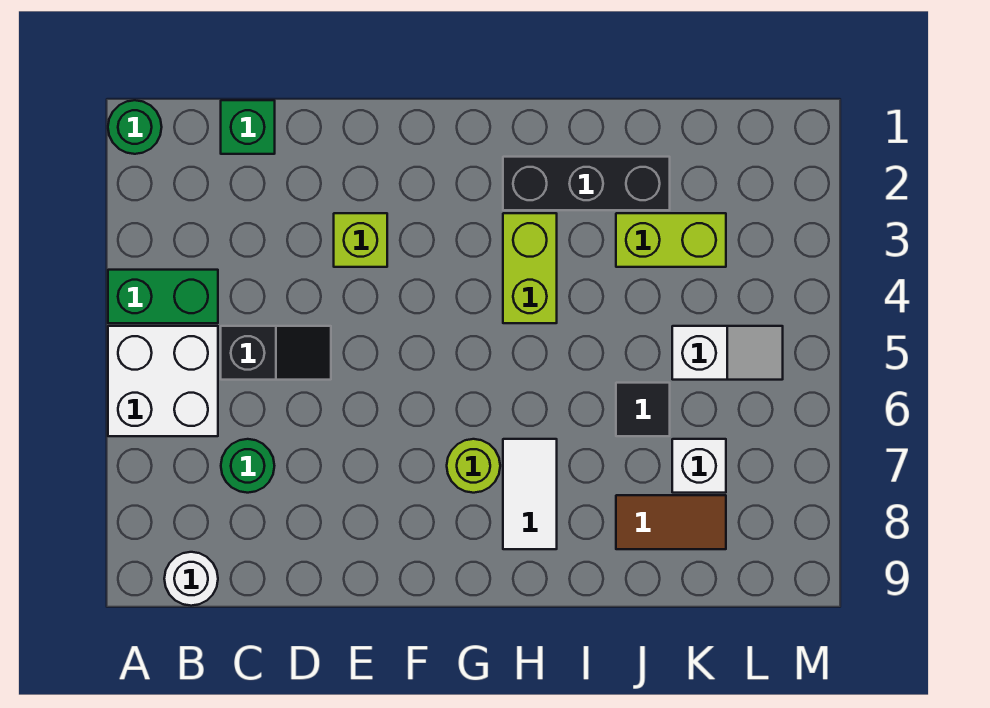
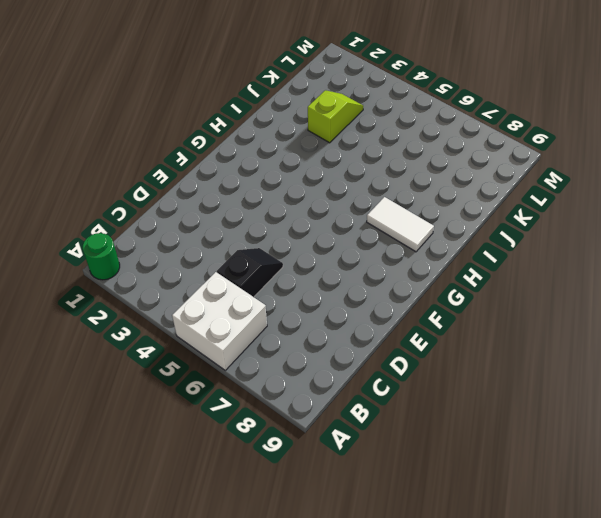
lime slope J3:K3 level 1 top J -> lime brick J3:K3 level 1
none -> green brick A4:B4 level 1
none -> white round brick B9 level 1
none -> green brick C1 level 1

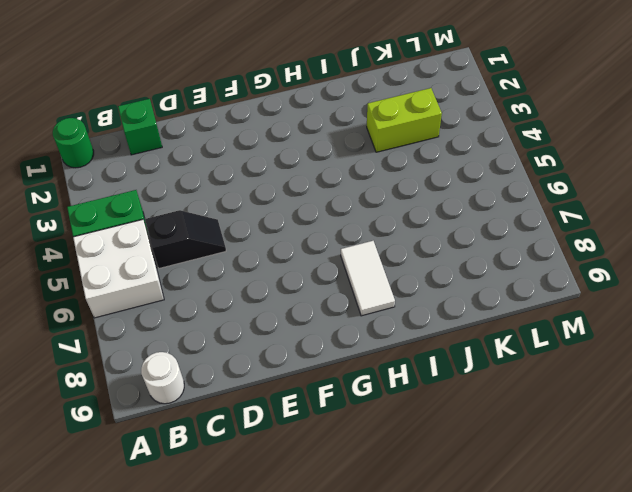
none -> green round brick C7 level 1
none -> lime brick E3 level 1
none -> lime round brick G7 level 1

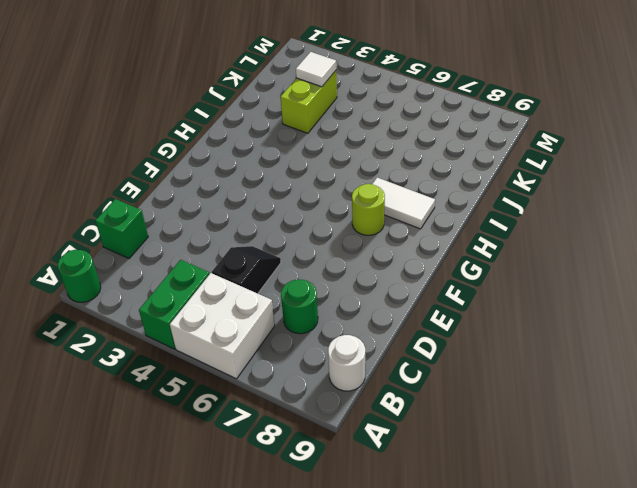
white tile K3 level 2 -> none
none -> lime brick E3 level 1
none -> black brick H2:J2 level 1
none -> lime brick H3:H4 level 1

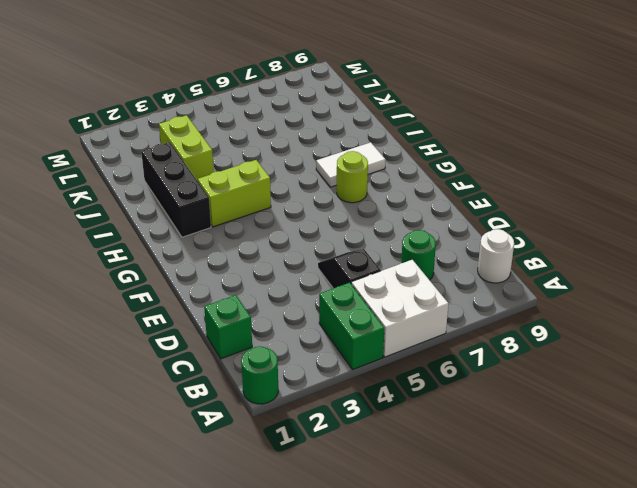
none -> lime brick E3 level 1
none -> black tile J6 level 1
none -> brown tile J8:K8 level 1

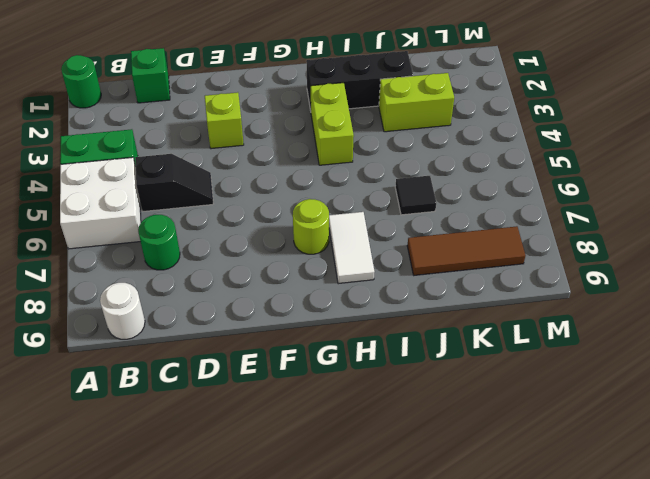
brown tile J8:L8 level 1 -> brown tile J8:K8 level 1
none -> white slope K5:L5 level 1 top K
none -> white brick K7 level 1

